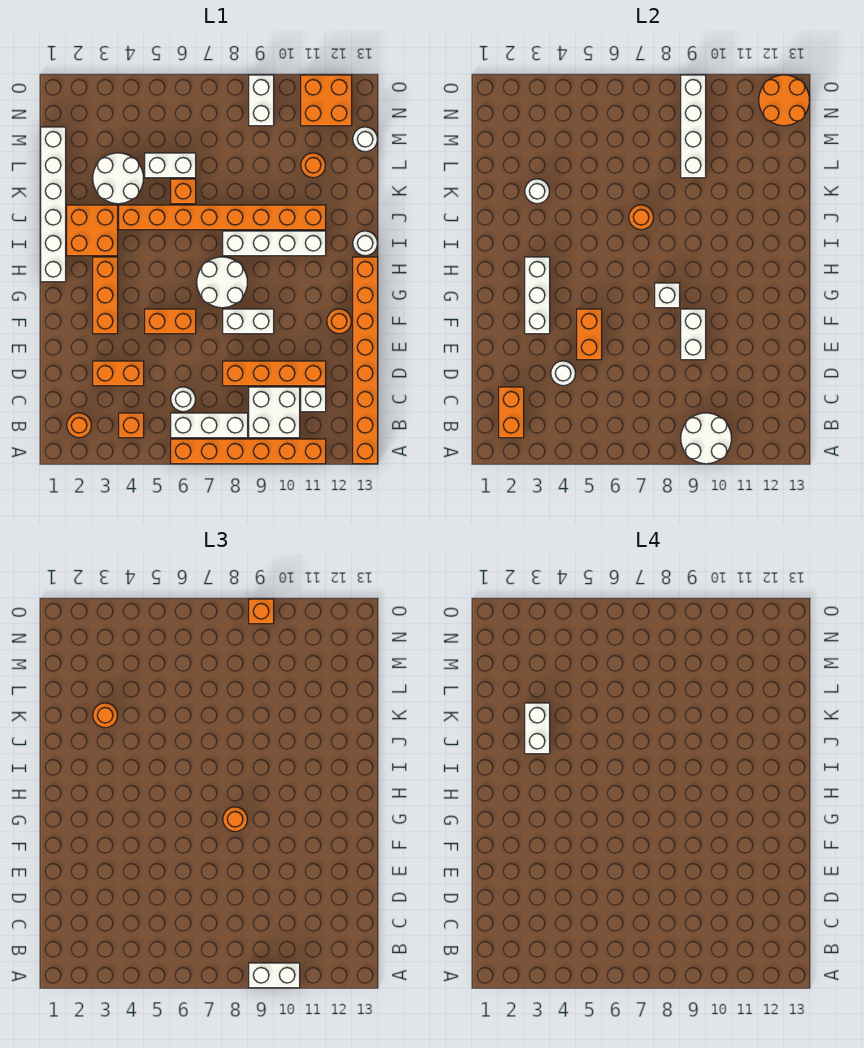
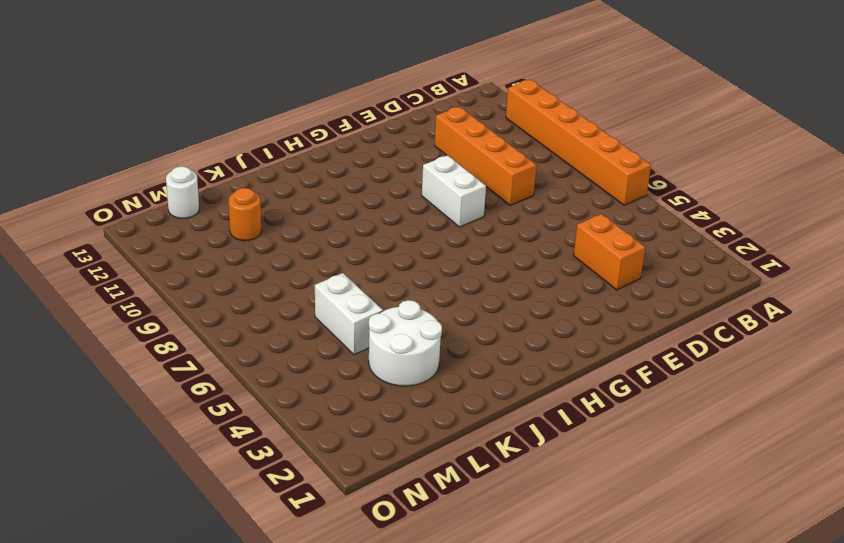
none -> orange brick A13:H13 level 1
none -> orange round brick B2 level 1
none -> orange brick B4 level 1
none -> white brick B6:B8 level 1

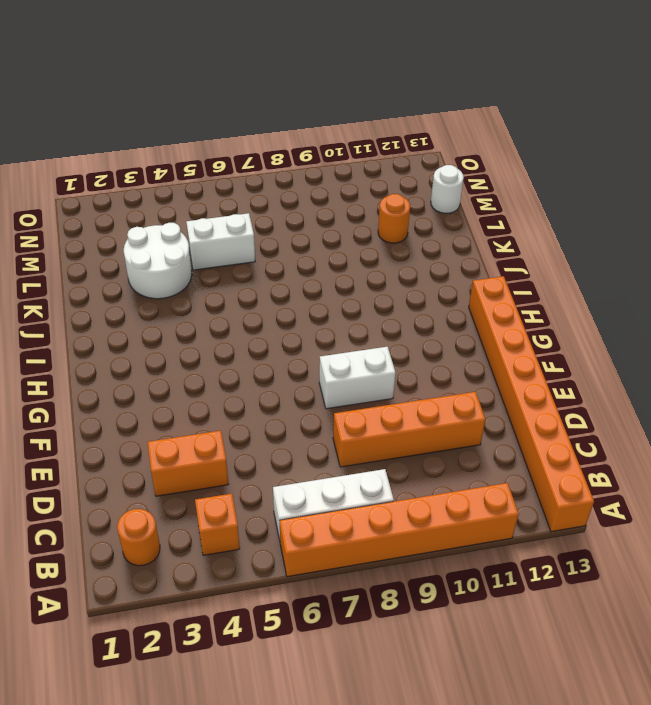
none -> white brick B9:C10 level 1
none -> white round brick C6 level 1
none -> white brick C11 level 1
none -> orange brick F3:H3 level 1

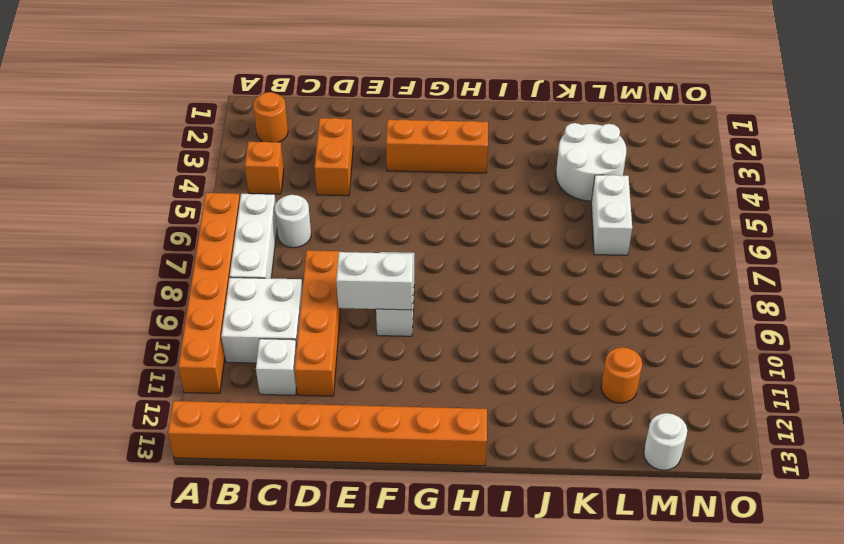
none -> orange brick F5:F6 level 1
none -> orange round brick F12 level 1
none -> white round brick G7:H8 level 1
none -> white brick H1:M1 level 1

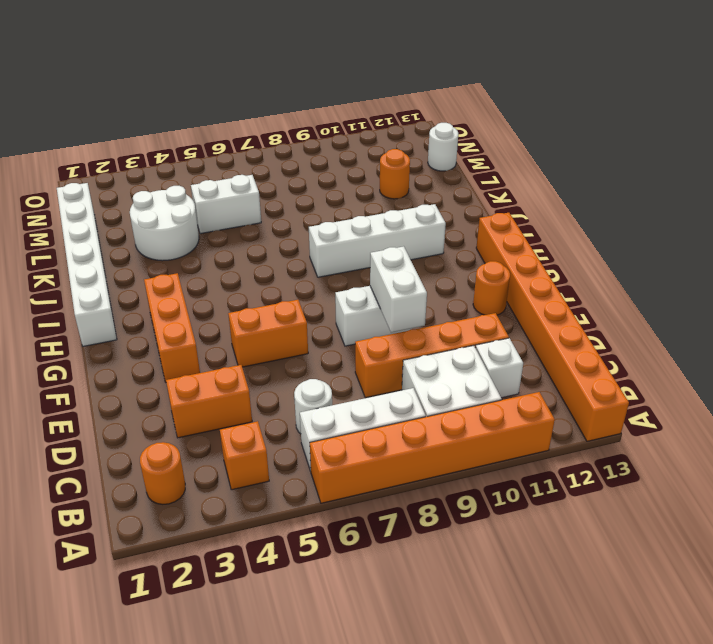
none -> white round brick G7:H8 level 1
none -> orange brick I2:J3 level 1
none -> white round brick I13 level 1
none -> orange brick J4:J11 level 1

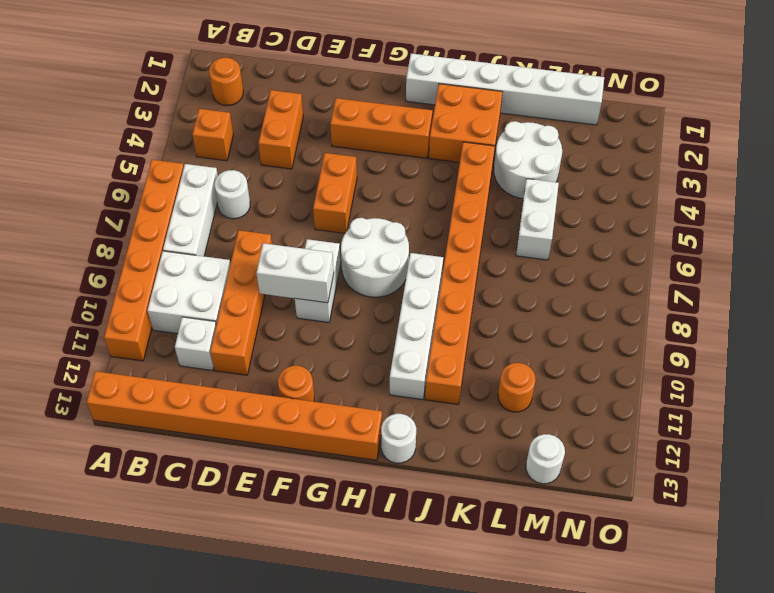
none -> orange brick K6 level 1
none -> white brick N9:O9 level 1
none -> orange brick N11:O12 level 1
none -> white round brick A9:B10 level 2

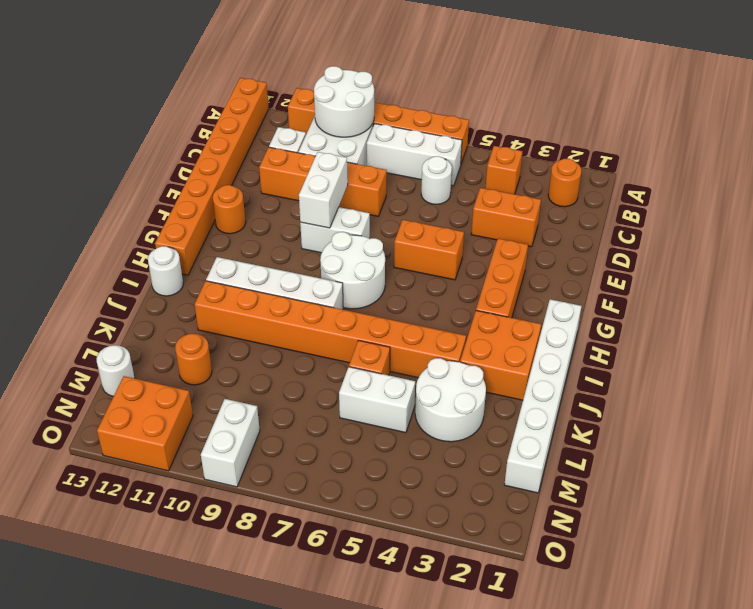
none -> orange brick B2:C2 level 2
none -> white round brick D4 level 2
none -> orange brick E5:F5 level 2
none -> white brick F3:H3 level 2

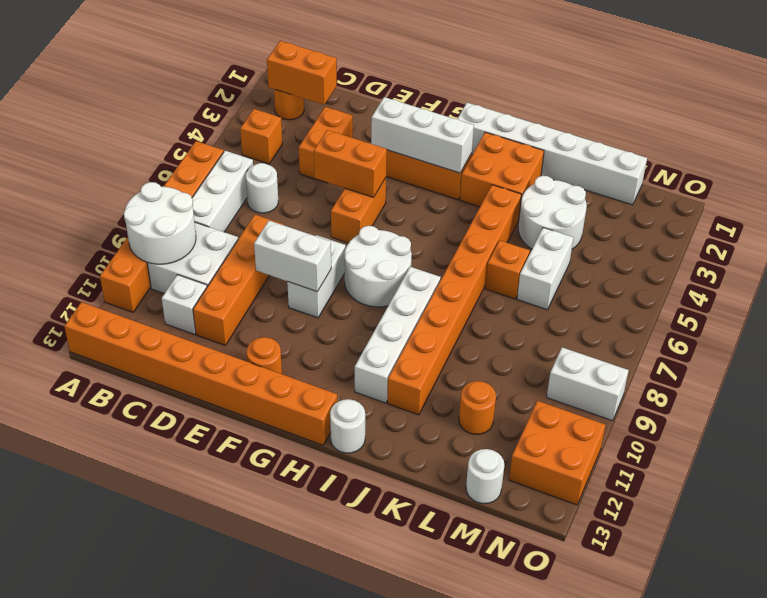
none -> white round brick D4 level 2
none -> white brick G8 level 2
none -> orange round brick J7 level 2
none -> white round brick K3 level 2

